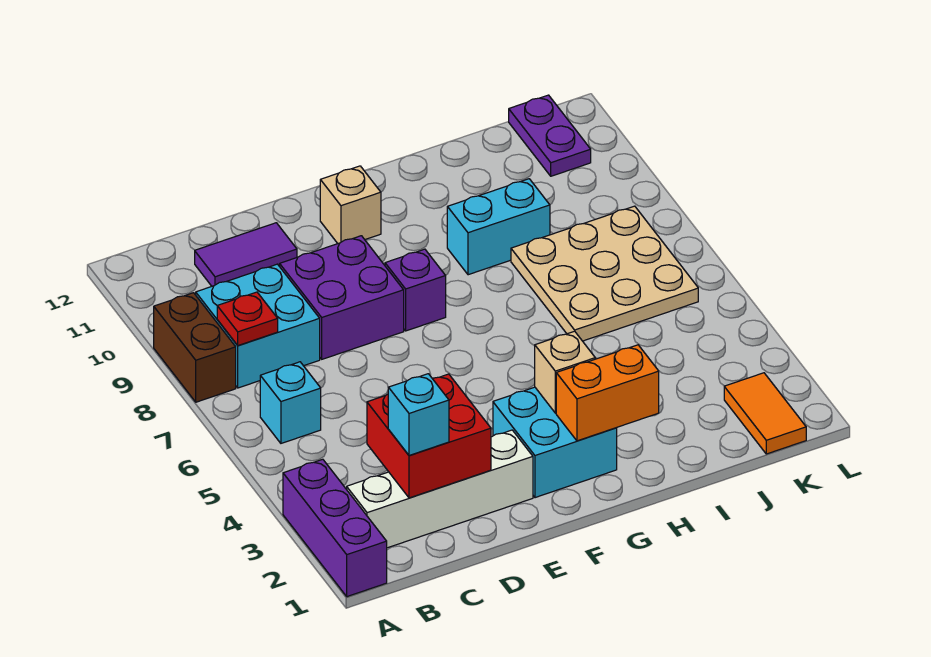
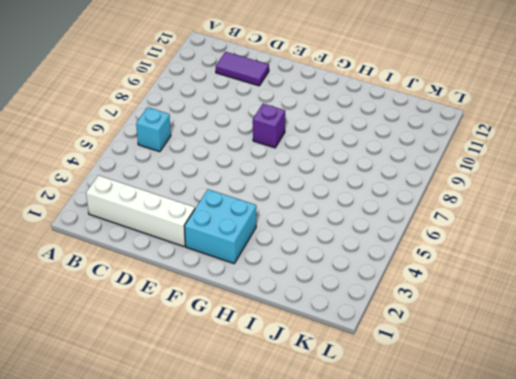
none -> purple brick A1:A3 level 1
none -> brown brick A8:A9 level 1
none -> cyan brick B8:C9 level 1

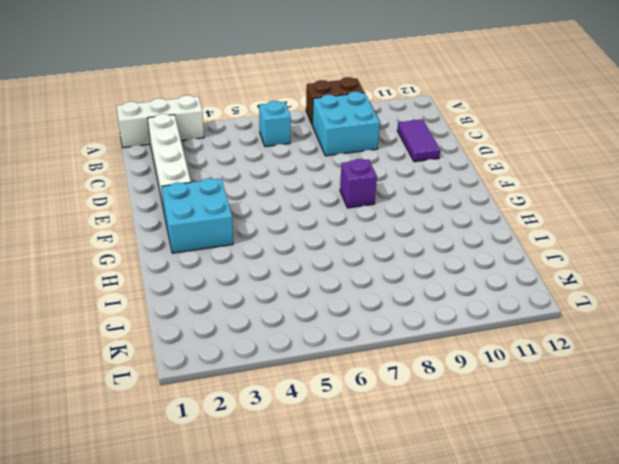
white brick A1:A3 level 1 -> purple brick A1:A3 level 1
none -> purple brick D8:E9 level 1
none -> tan brick F11 level 1
none -> cyan brick H9:I9 level 1

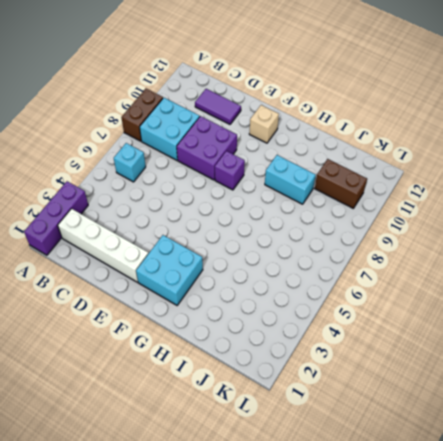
brown brick J10:K10 level 1 -> none
none -> tan plate I6:K8 level 1
none -> orange tile K1:K2 level 1
none -> purple plate K11:K12 level 1

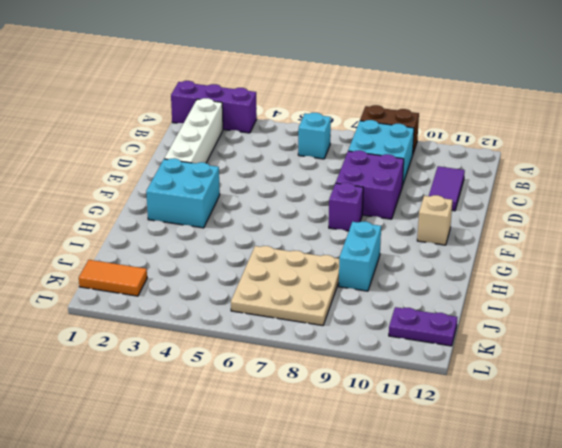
none -> red plate B8 level 2
none -> red brick C2:D3 level 2
none -> orange brick G2:H2 level 2

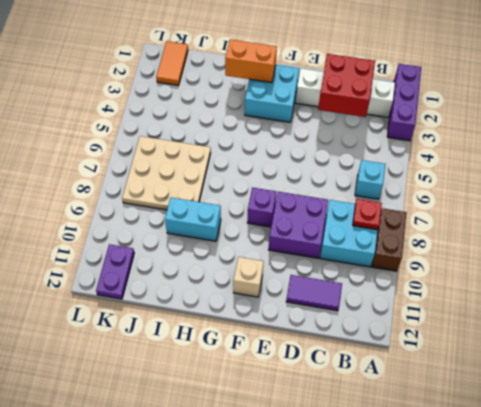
none -> tan brick G3 level 2
none -> cyan brick C2 level 3

